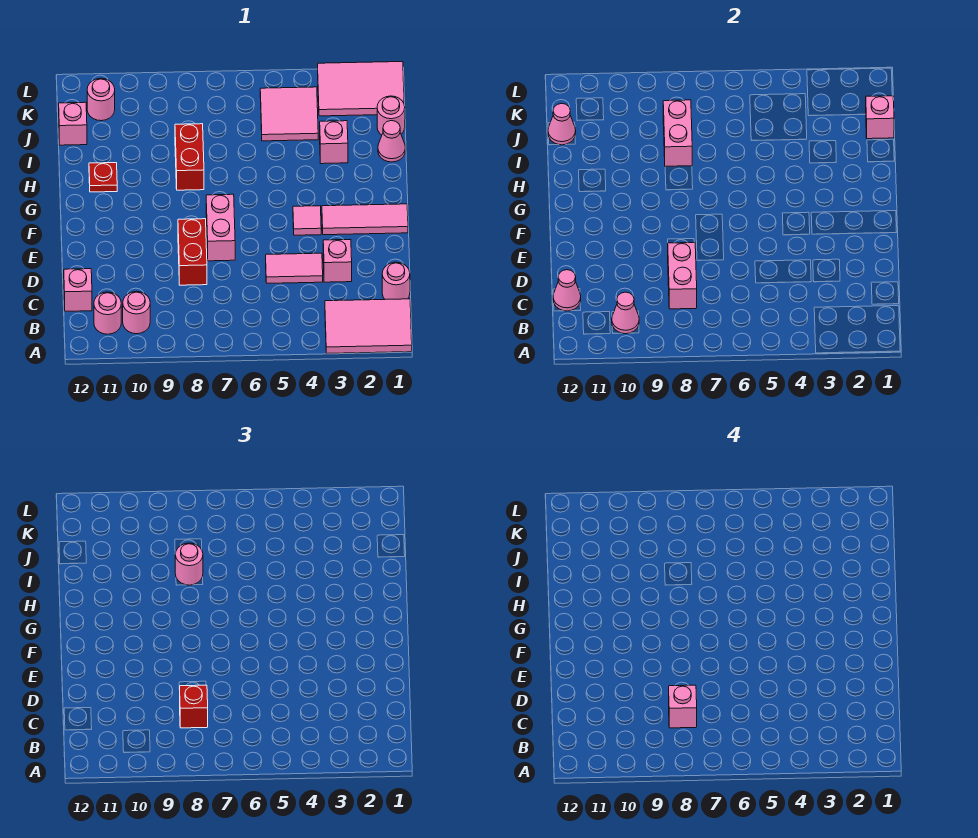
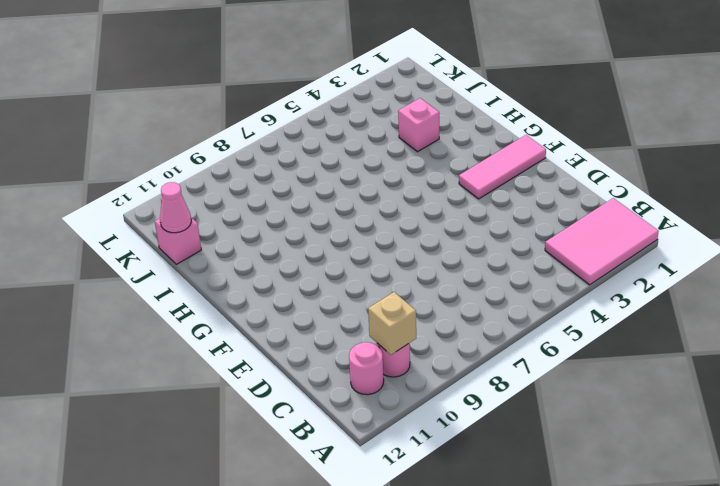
tan brick B10 level 2 -> pink cone B10 level 2
none -> pink round brick C1 level 1
none -> pink brick C12 level 1
none -> pink brick D3 level 1

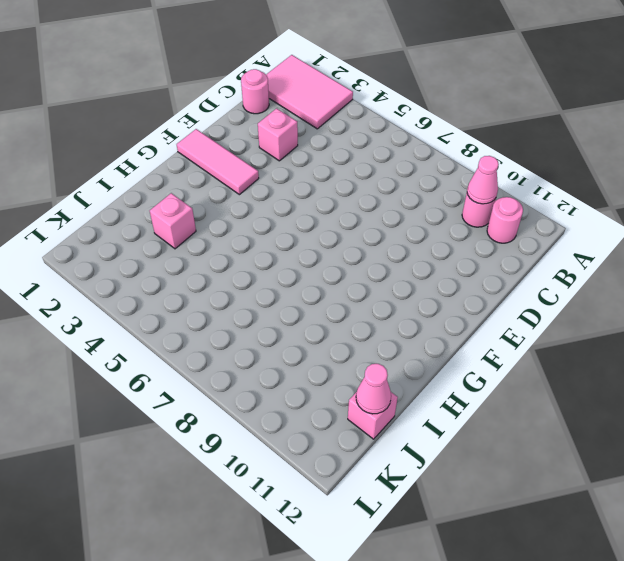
none -> pink brick C12 level 1
none -> pink tile D4:D5 level 1
none -> red brick D8:E8 level 1

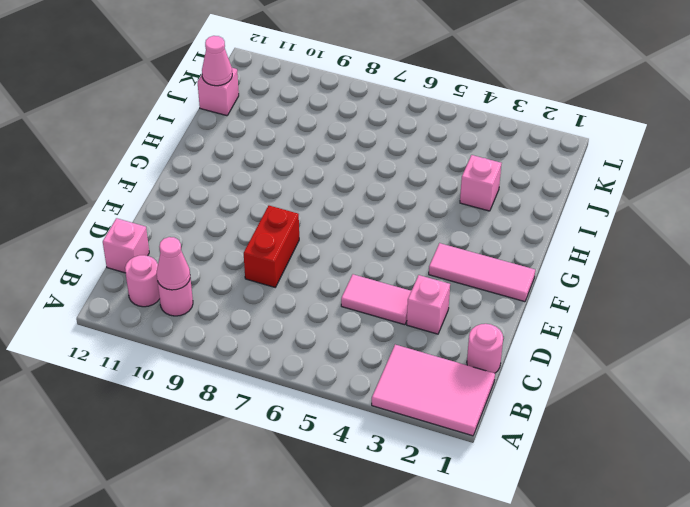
none -> pink brick E7:F7 level 1
none -> pink tile F4 level 1
none -> red brick H8:I8 level 1

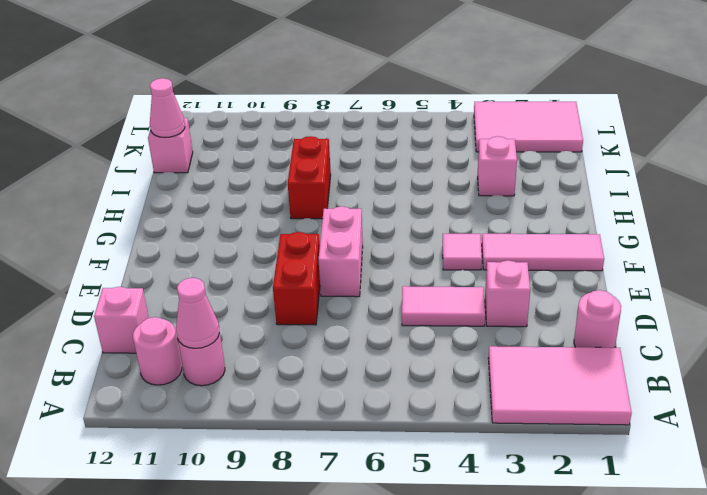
none -> red plate H11 level 1
none -> pink cone I1 level 1
none -> pink round brick J1 level 1

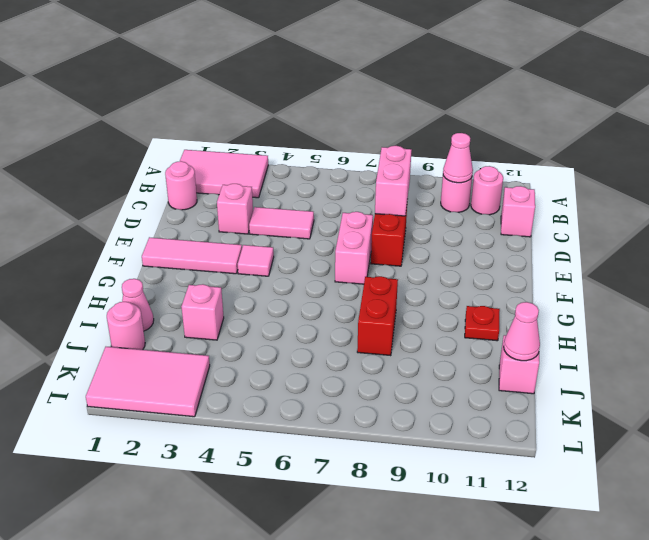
none -> pink tile J4:K5 level 1
none -> pink round brick K11 level 1
none -> pink cone C12 level 2

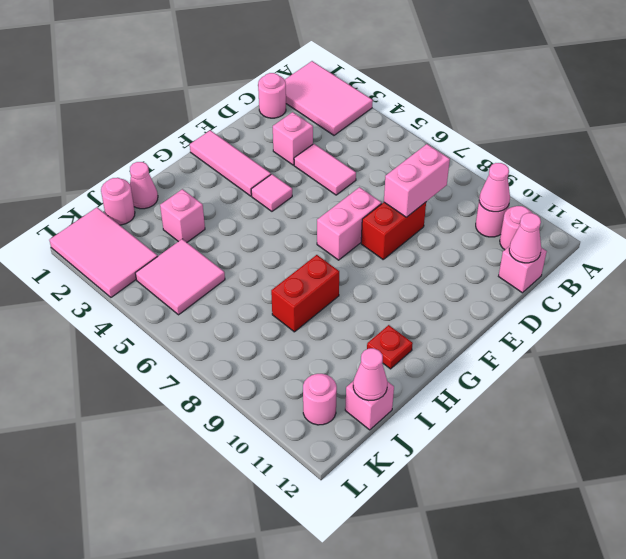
none -> pink brick I8:J8 level 2
none -> pink brick J1 level 2
none -> red brick C8 level 3

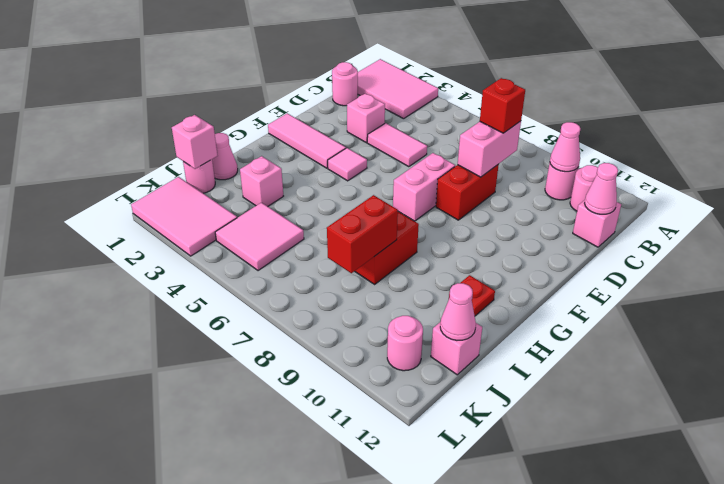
red brick I8:J8 level 2 -> pink brick I8:J8 level 2
none -> pink round brick I8 level 3
none -> pink brick C8 level 4

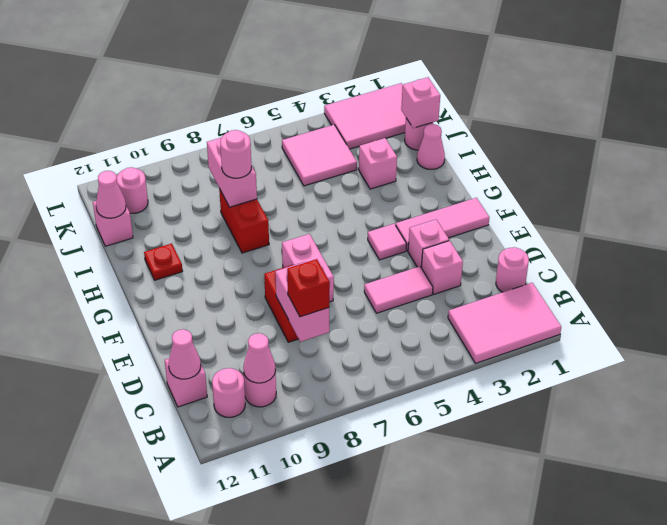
pink brick E3 level 1 -> pink brick C8 level 4

